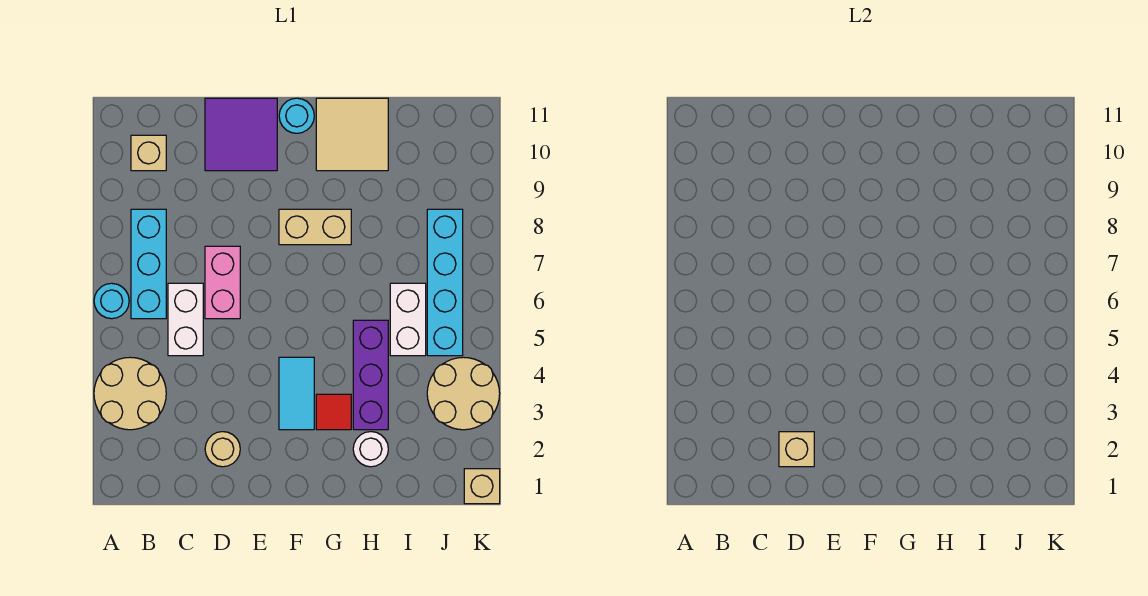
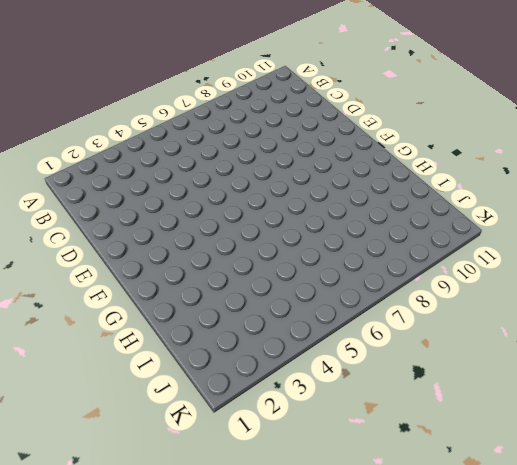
none -> tan round brick A3:B4 level 1
none -> cyan round brick A6 level 1
none -> cyan brick B6:B8 level 1

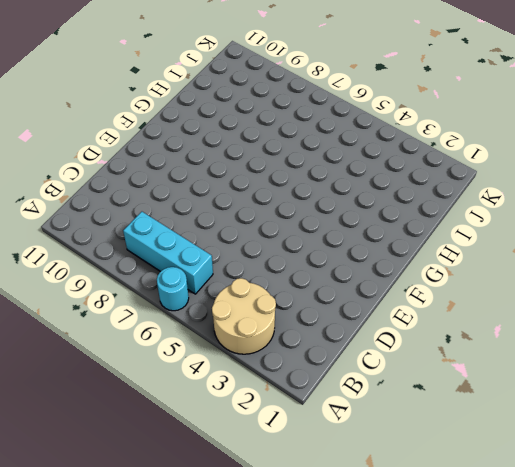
none -> tan brick B10 level 1
none -> white brick C5:C6 level 1
none -> tan round brick D2 level 1

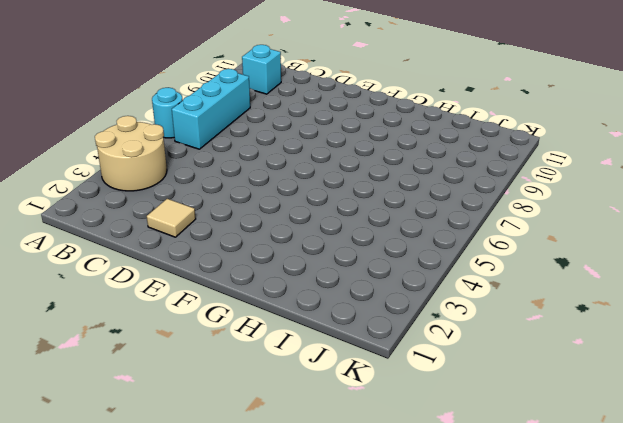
cyan brick B10 level 1 -> tan brick B10 level 1
tan tile D2 level 1 -> tan round brick D2 level 1
none -> white brick C5:C6 level 1
none -> pink brick D6:D7 level 1
none -> purple tile D10:E11 level 1

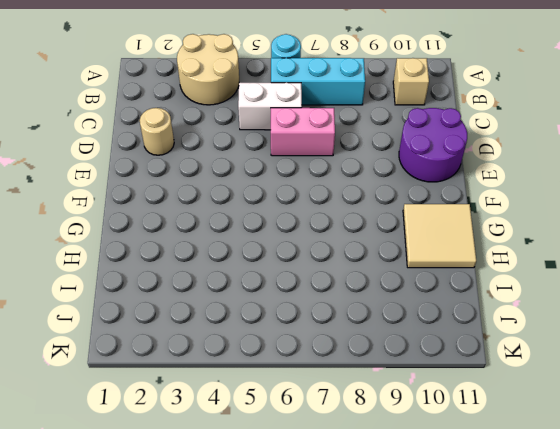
purple round brick D10:E11 level 1 -> purple tile D10:E11 level 1
none -> cyan tile F3:F4 level 1
none -> tan brick F8:G8 level 1
none -> cyan round brick F11 level 1

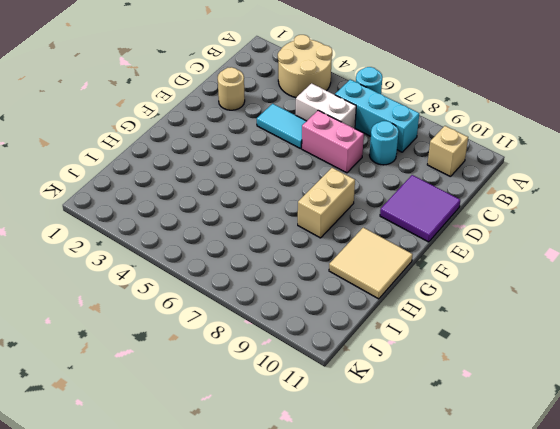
cyan round brick C8 level 1 -> cyan round brick F11 level 1
cyan tile D4:D5 level 1 -> cyan tile F3:F4 level 1
none -> red tile G3 level 1
none -> white round brick H2 level 1
none -> purple brick H3:H5 level 1

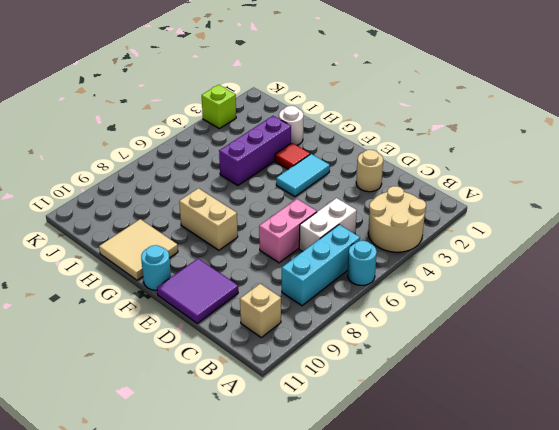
lime brick K3 level 1 -> tan round brick J3:K4 level 1
none -> white brick I5:I6 level 1
none -> cyan brick J5:J8 level 1
none -> tan brick K1 level 1

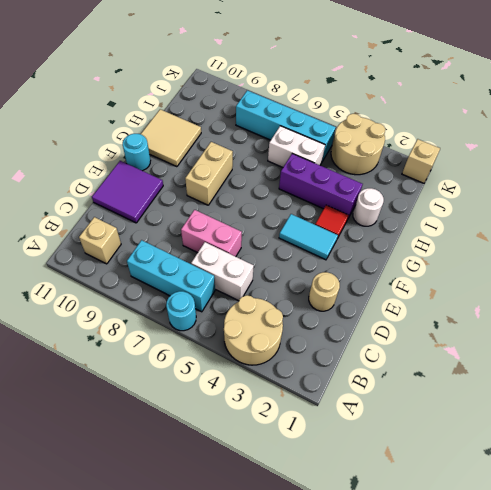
none -> tan brick D2 level 2

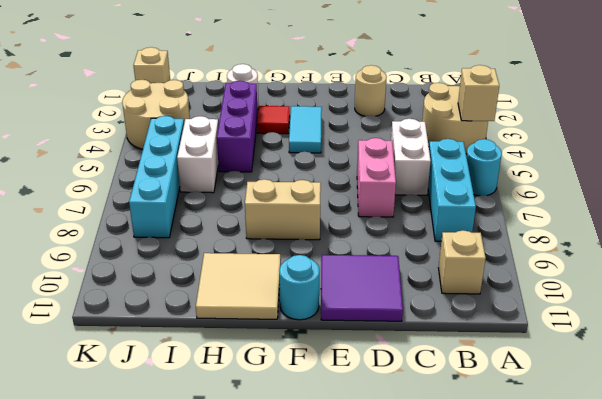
tan brick A4 level 2 -> tan brick D2 level 2

